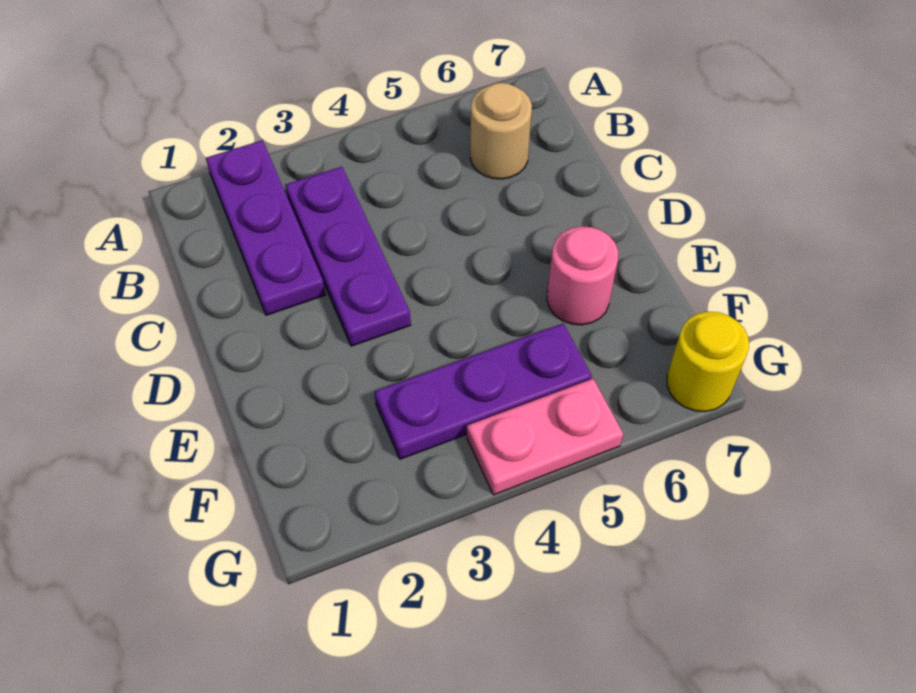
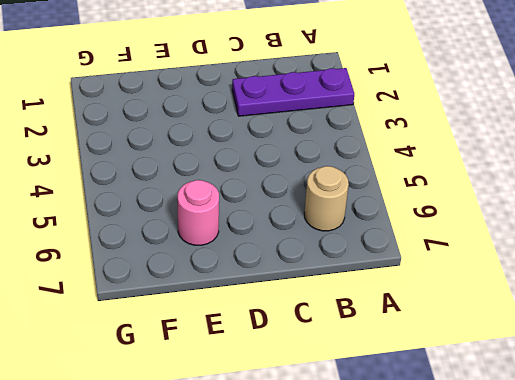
none -> purple plate B3:D3 level 1
none -> purple plate F3:F5 level 1

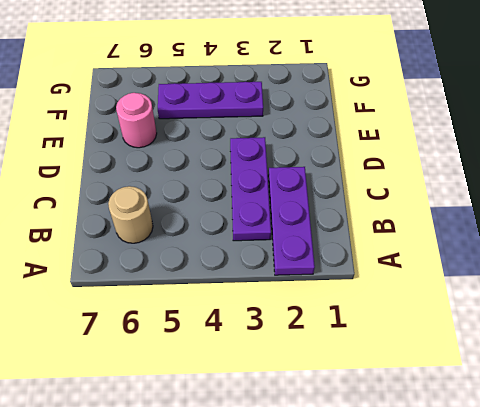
none -> pink plate G4:G5 level 1
none -> yellow round brick G7 level 1

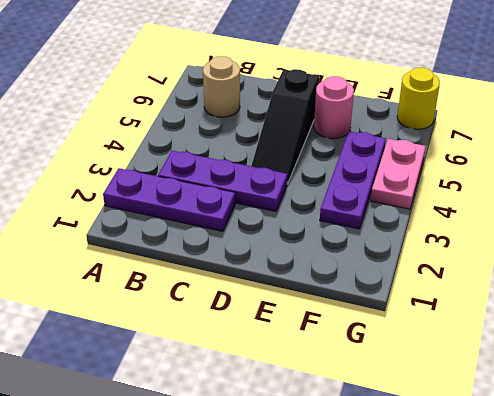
black slope D4:D6 level 1 top 6 -> none

